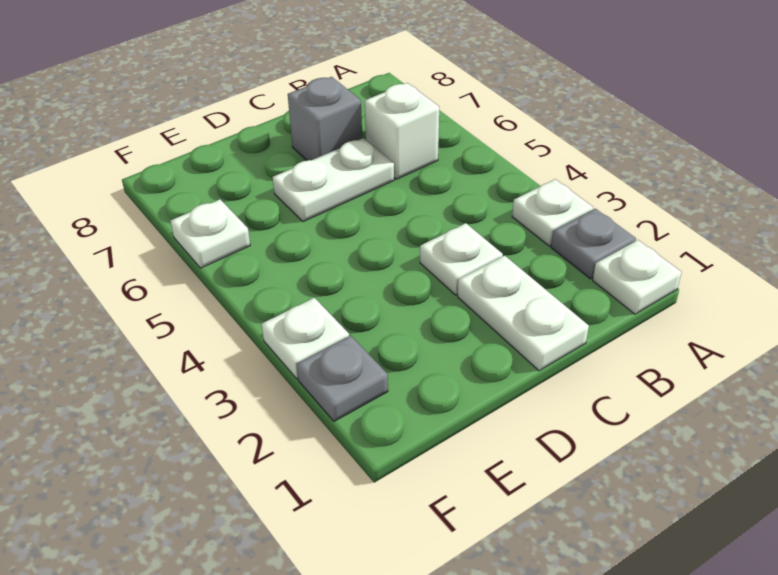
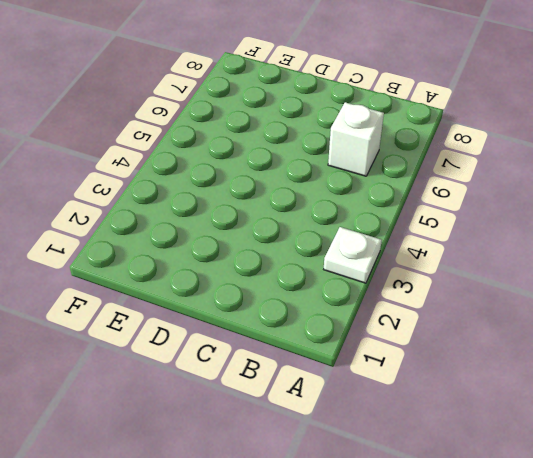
none -> white plate A1 level 1
none -> grey plate A2 level 1

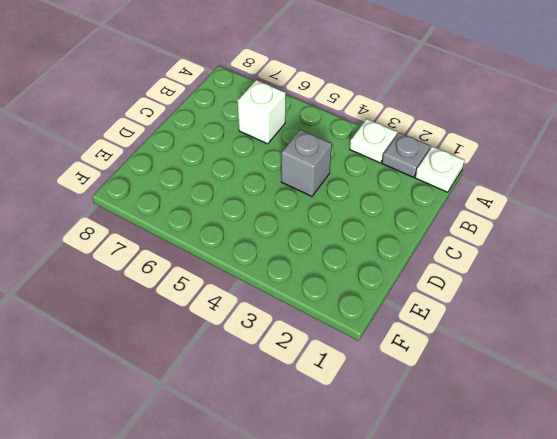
grey brick C4 level 1 -> grey brick C7 level 1
none -> white plate C1:C2 level 1
none -> white plate C3 level 1

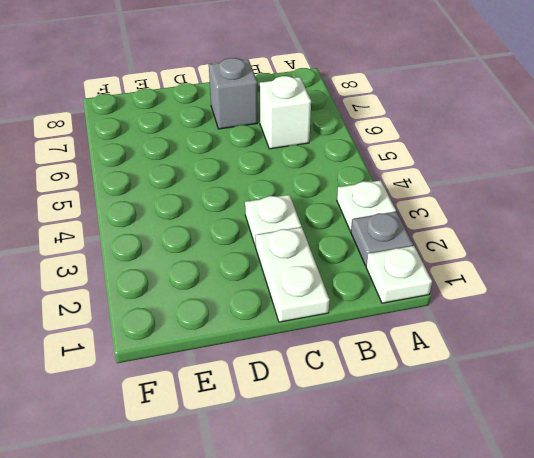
none -> white plate C6:D6 level 1
none -> grey plate F2 level 1

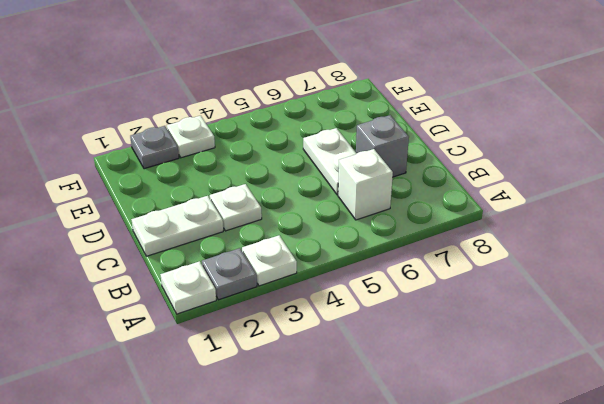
none -> white plate F6 level 1

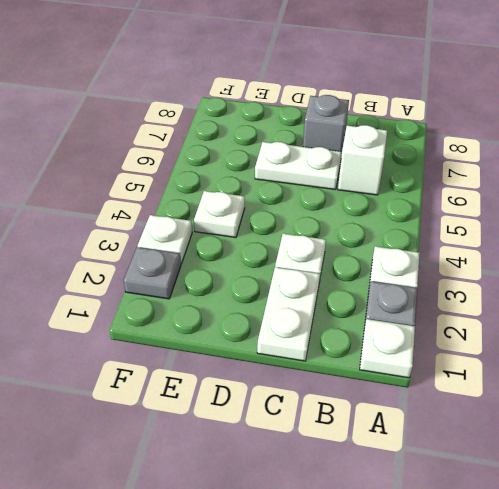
white plate E4 level 1 -> white plate F6 level 1

